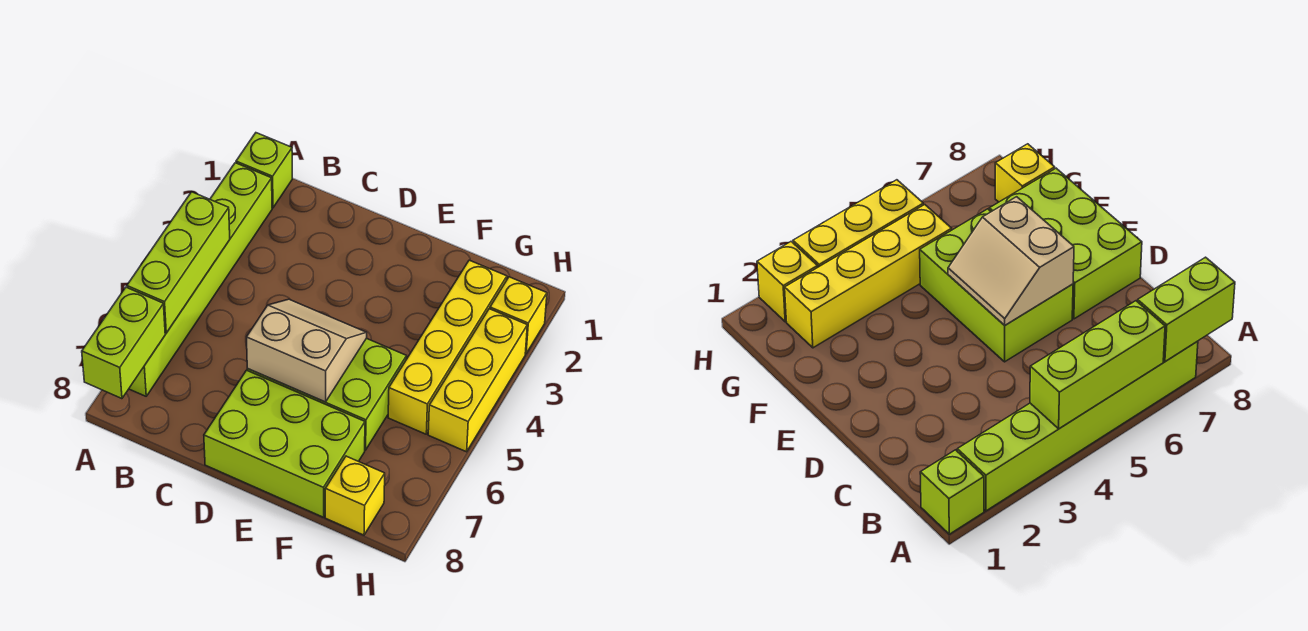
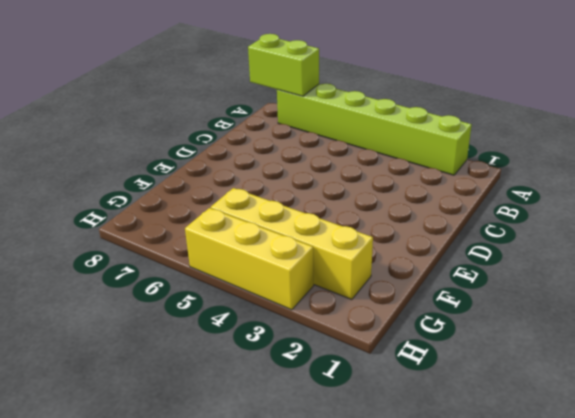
none -> lime brick A1 level 1
none -> lime brick D5:F6 level 1

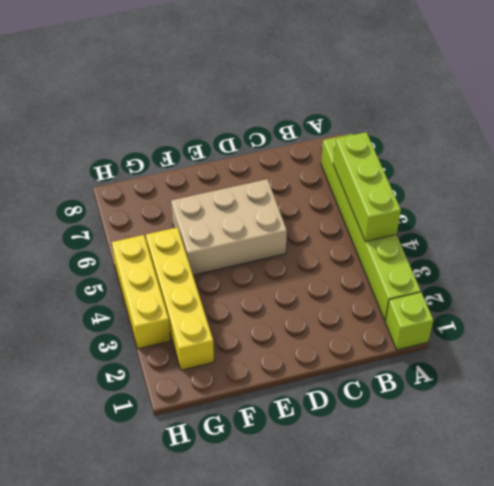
tan brick D5:F6 level 1 -> lime brick D5:F6 level 1
none -> lime brick D7:F8 level 1
none -> yellow brick G8 level 1

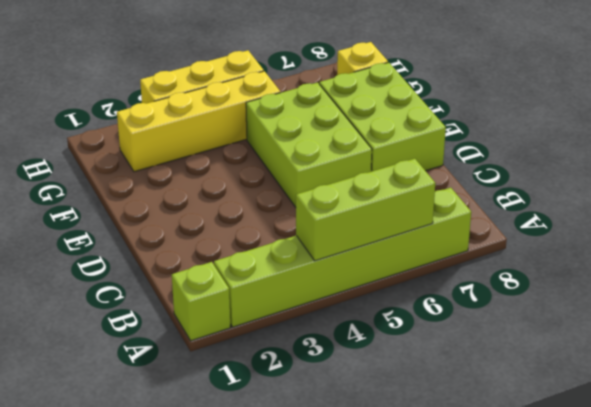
none -> yellow brick H2 level 1
none -> lime brick A7:A8 level 2

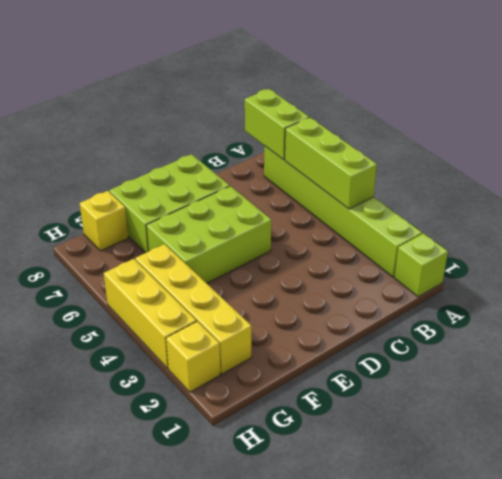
none -> tan slope D5:E6 level 2 top 6

